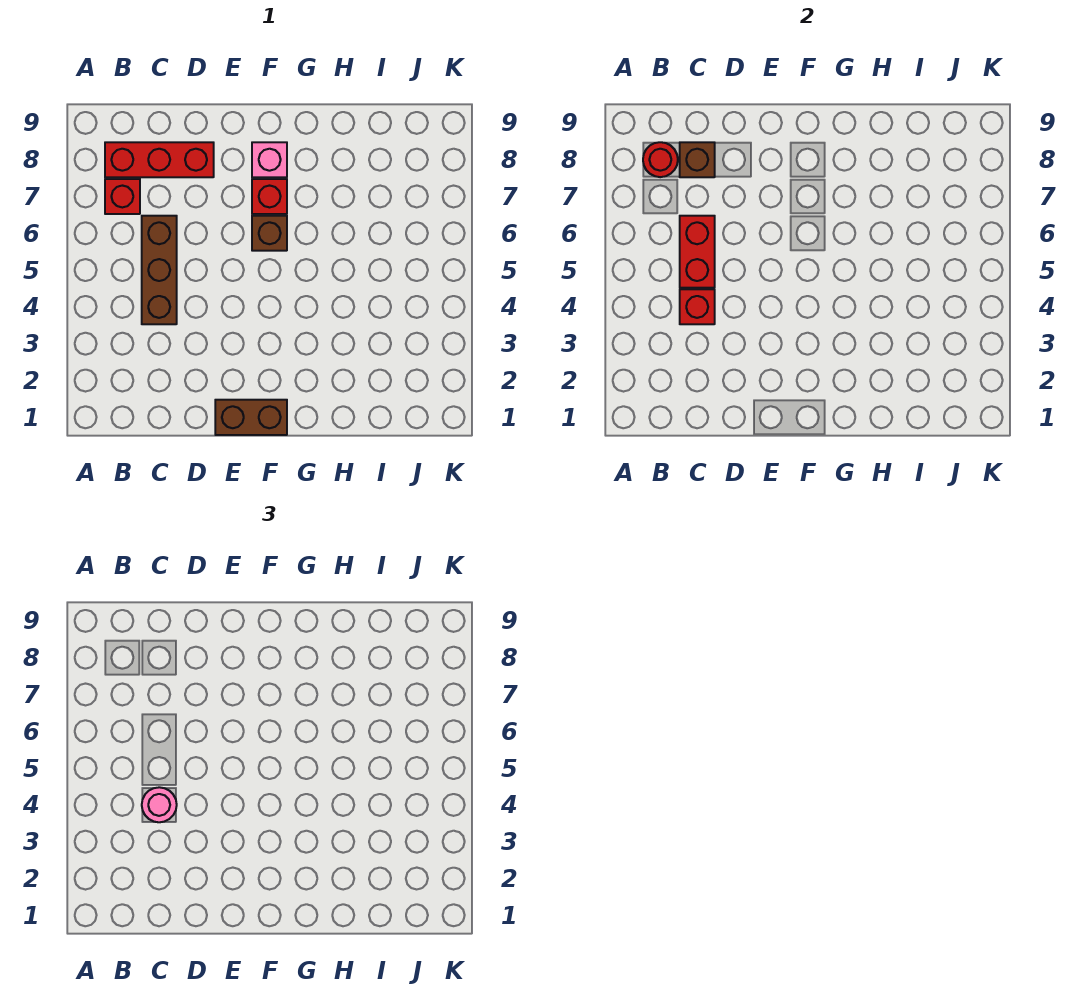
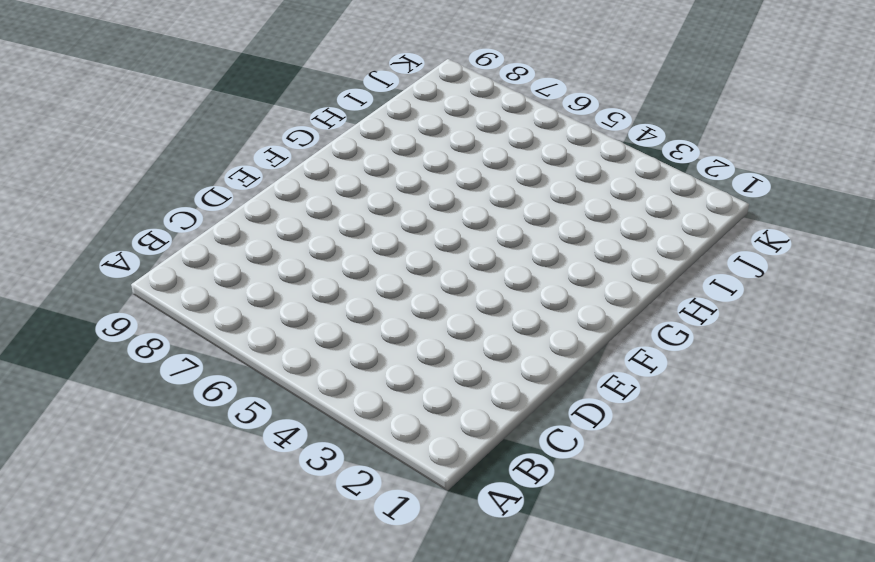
none -> red brick B7 level 1
none -> red brick B8:D8 level 1
none -> brown brick C4:C6 level 1

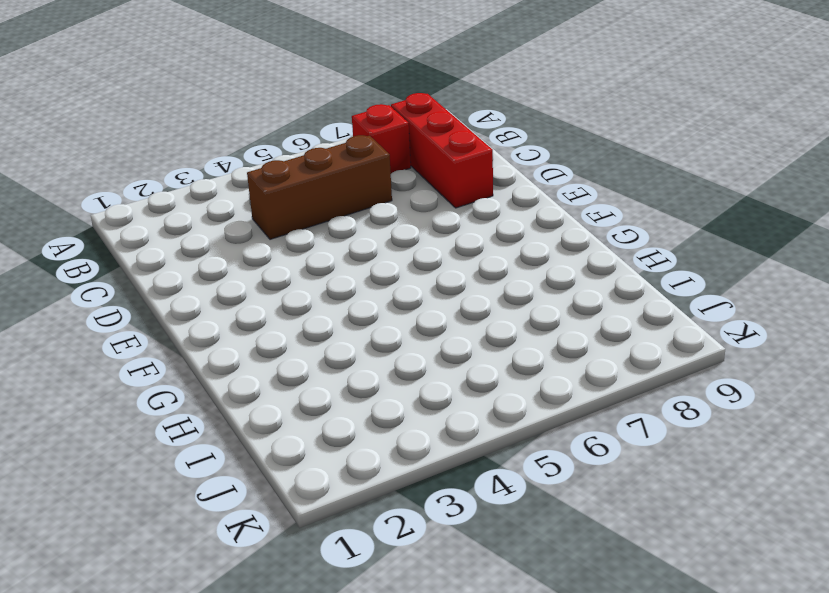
none -> brown brick E1:F1 level 1
none -> brown brick F6 level 1
none -> red brick F7 level 1

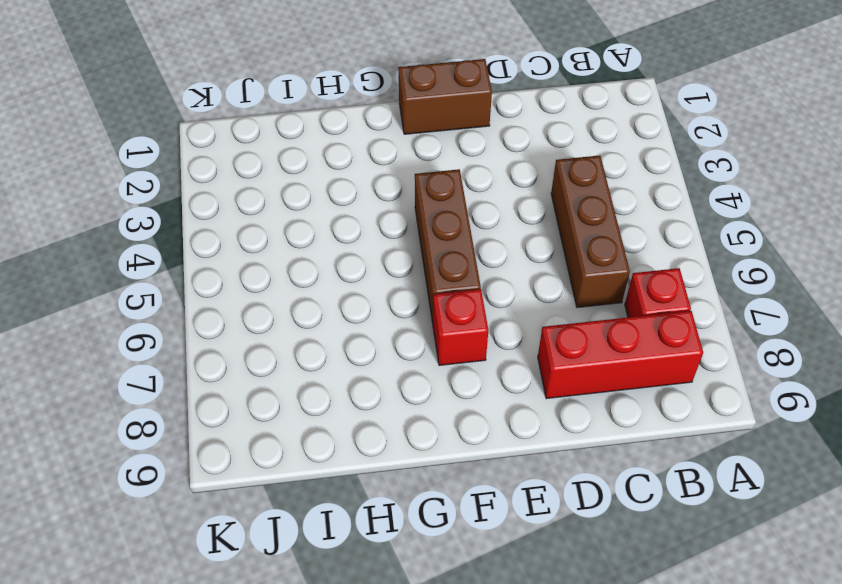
brown brick F4:F6 level 1 -> brown brick F6 level 1
none -> pink brick F8 level 1
none -> red round brick B8 level 2
none -> red brick C4 level 2

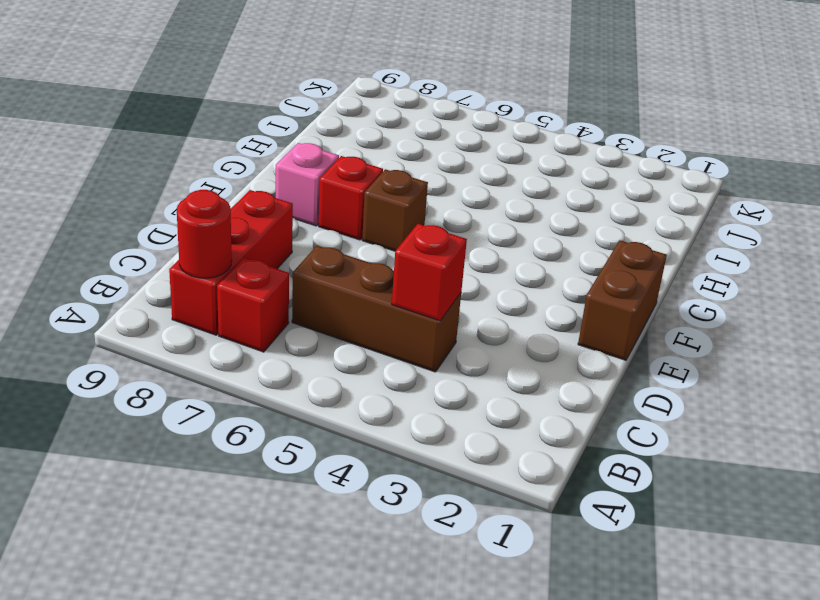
none -> red brick C5:C6 level 2
none -> brown brick C8 level 2
none -> pink round brick C4 level 3

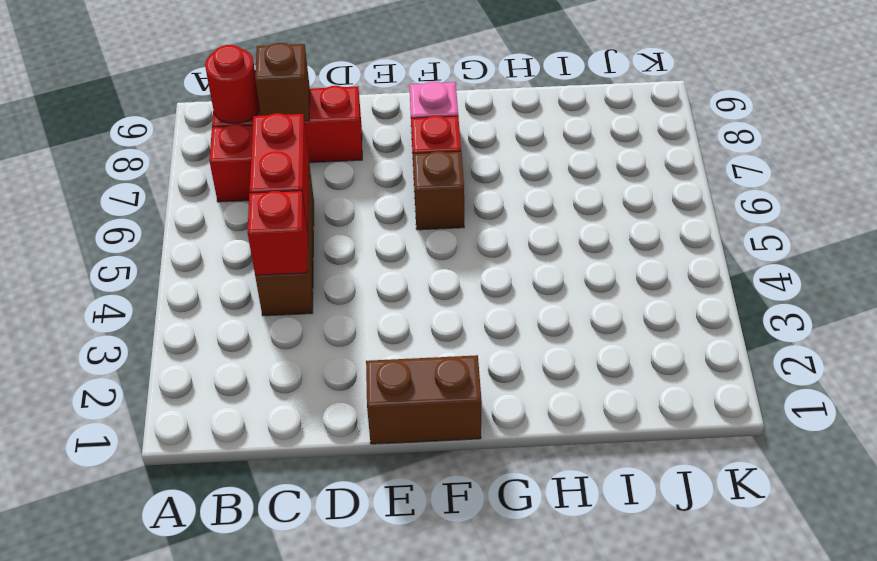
none -> pink round brick C4 level 3

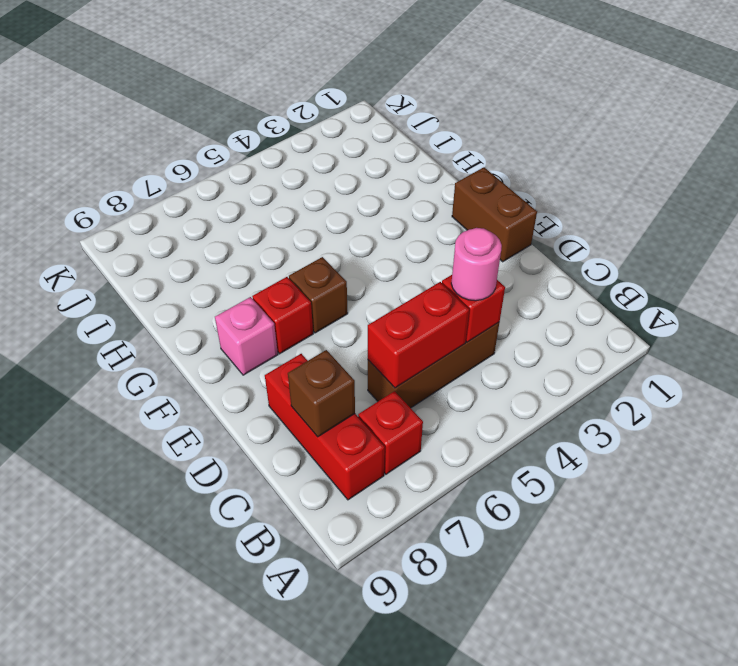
none -> red round brick B8 level 2

